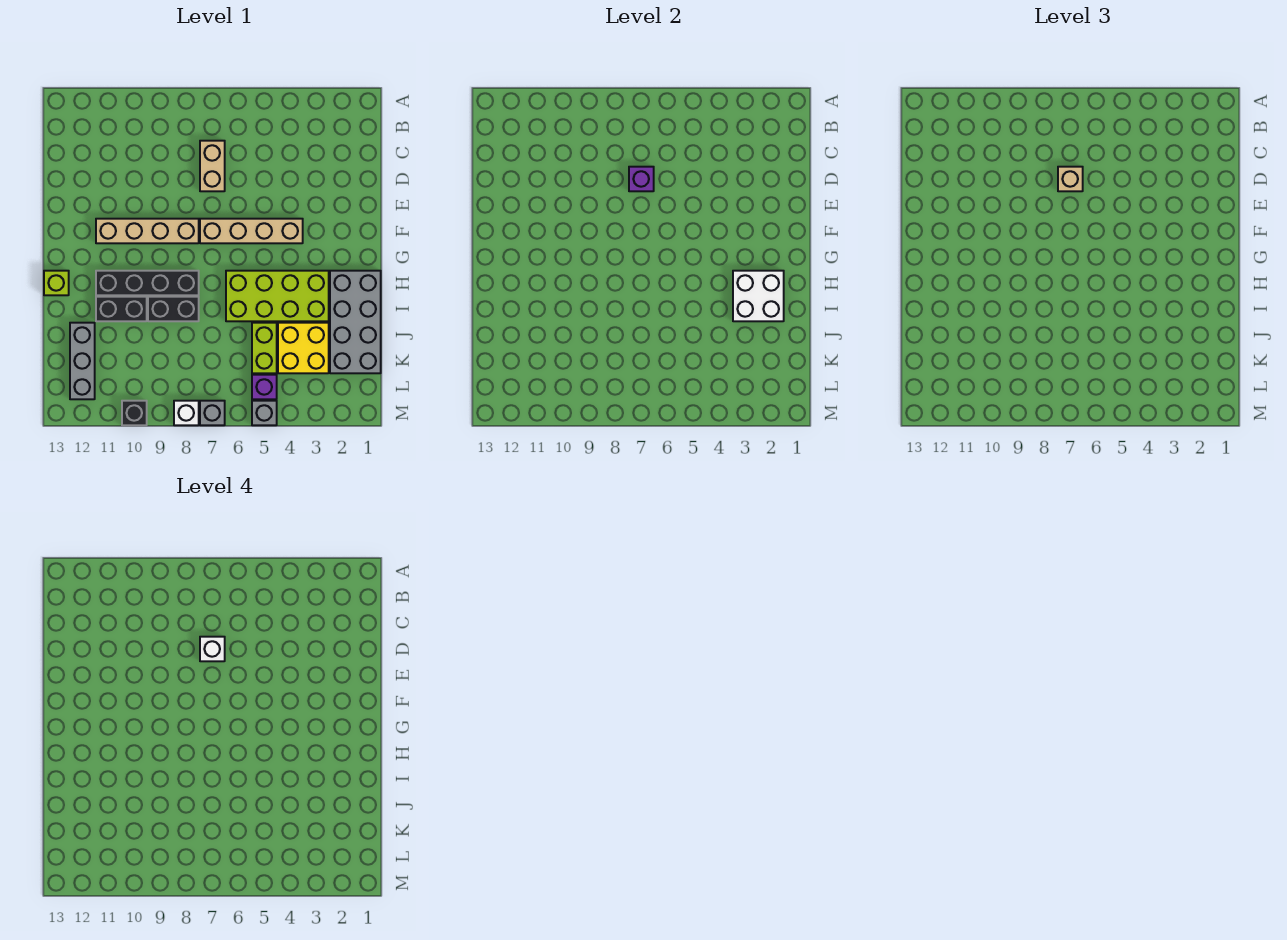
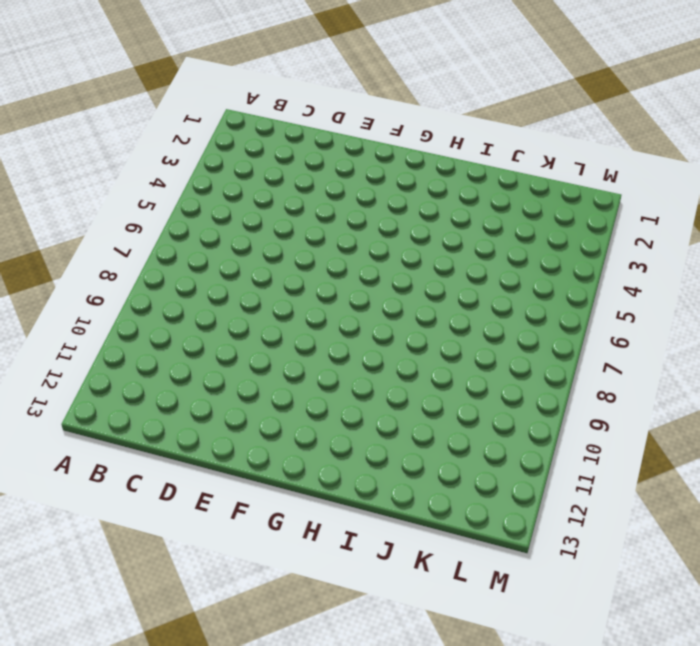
none -> tan brick C7:D7 level 1
none -> tan brick F4:F7 level 1
none -> tan brick F8:F11 level 1

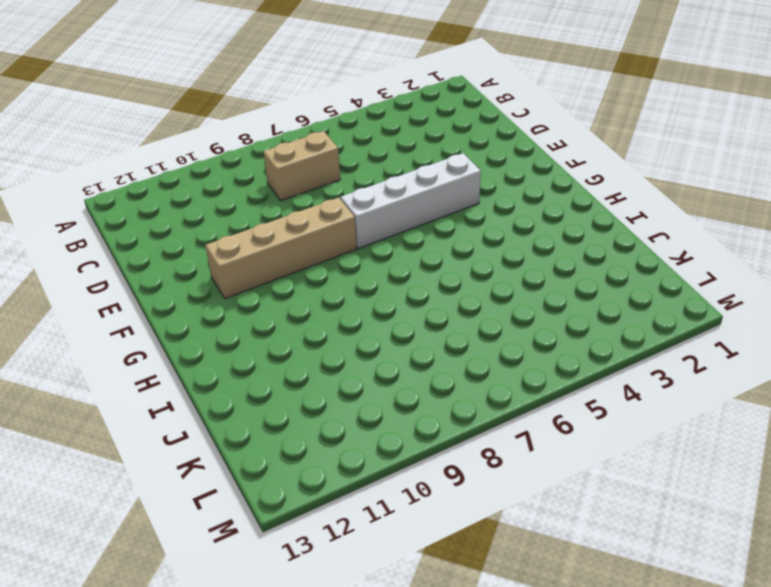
tan brick C7:C8 level 1 -> tan brick C7:D7 level 1
white brick F4:F7 level 1 -> tan brick F4:F7 level 1
none -> grey brick H1:K2 level 1
none -> lime brick H3:I6 level 1
none -> black brick H8:H11 level 1

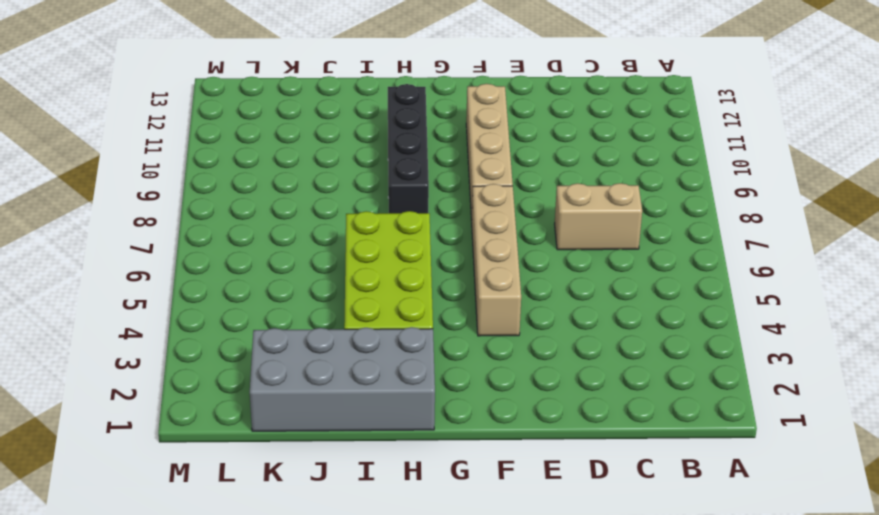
none -> lime brick H13 level 1
none -> black brick I8:I9 level 1
none -> black brick I10:I11 level 1

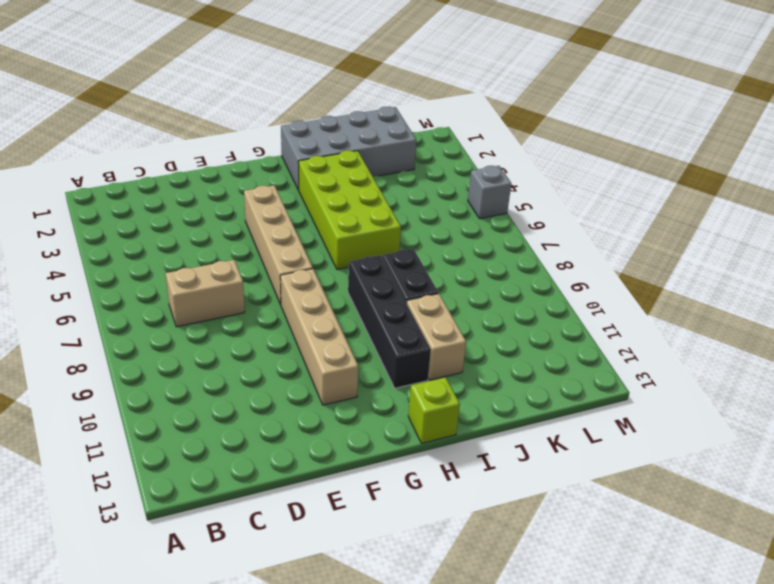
tan brick I10:I11 level 1 -> black brick I10:I11 level 1
none -> yellow brick J3:K4 level 1
none -> lime brick J5:K5 level 1
none -> grey brick J12:L12 level 1

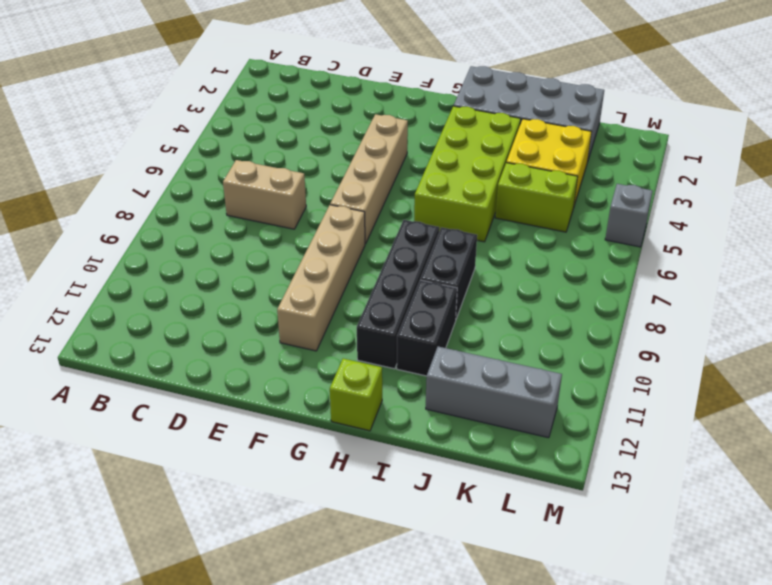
none -> purple brick L5 level 1
none -> grey brick M7 level 1
none -> white brick M8 level 1

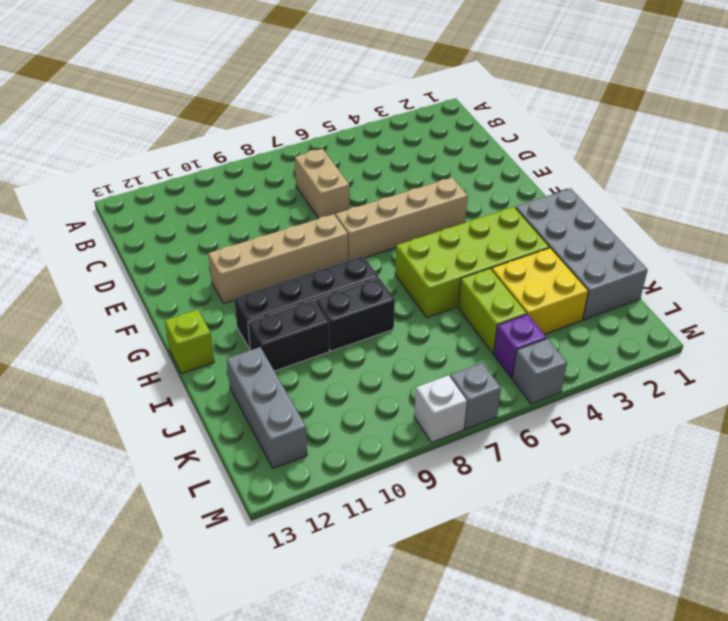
none -> black brick M10 level 1
none -> purple brick D7 level 2
none -> white brick H2:I3 level 2

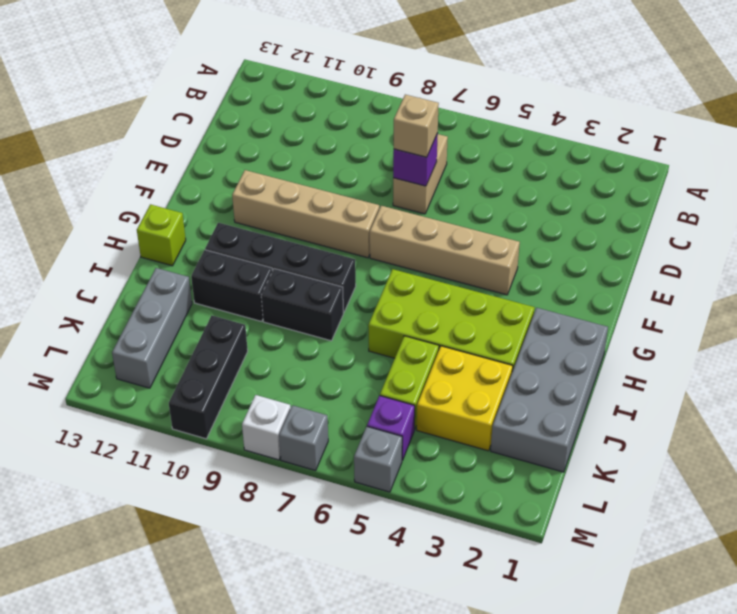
black brick K10:M10 level 1 -> black brick M10 level 1
none -> white brick H2:I3 level 2
none -> white brick D7 level 4

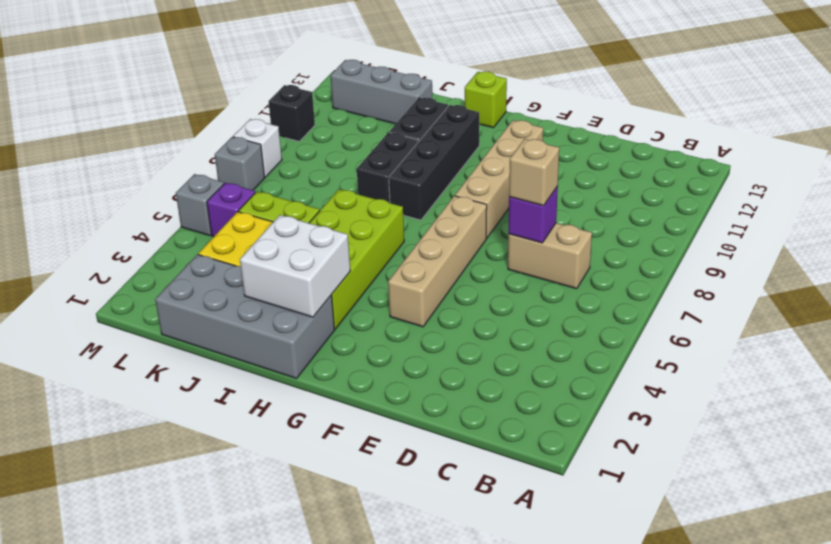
none -> white brick D7 level 4

